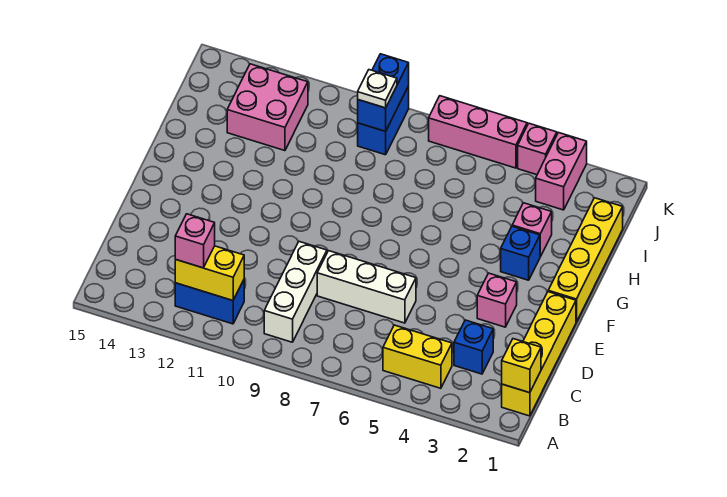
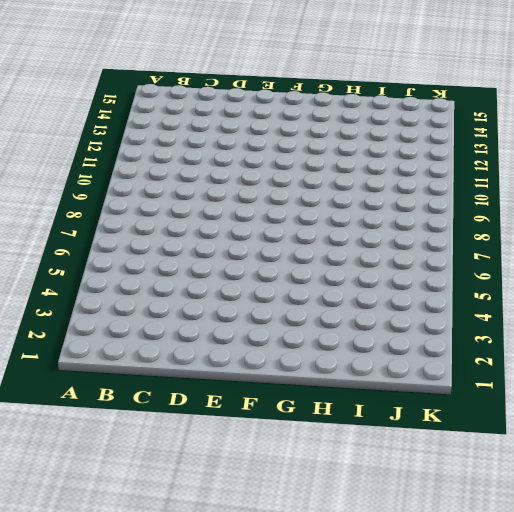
none -> yellow brick B1:E1 level 1
none -> yellow brick B4:B5 level 1
none -> white brick B9:D9 level 1

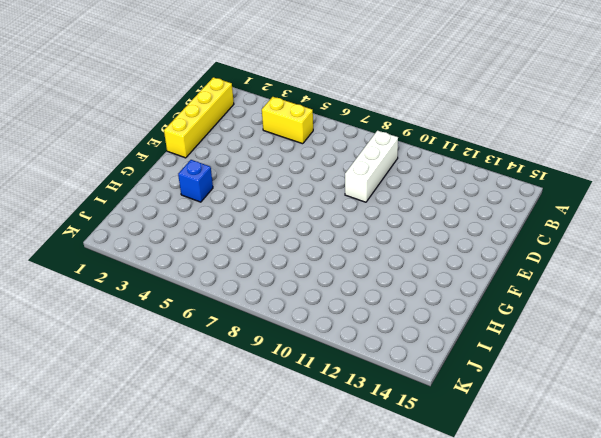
none -> blue brick B11:B12 level 1
none -> blue brick C3 level 1
none -> white brick D6:D8 level 1

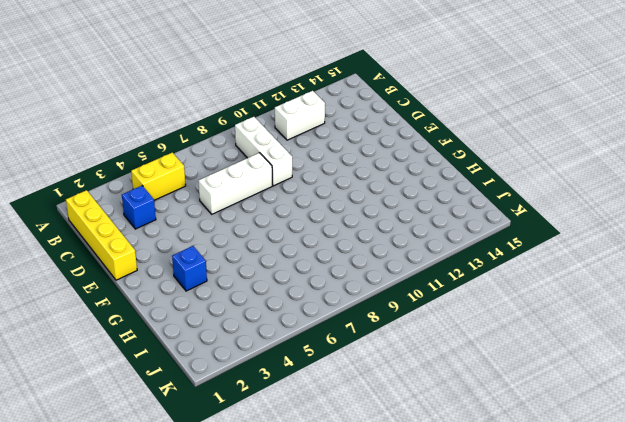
white brick B11:B12 level 1 -> blue brick B11:B12 level 1
none -> pink brick E3 level 1
none -> yellow brick F1:I1 level 1
none -> pink brick H3 level 1

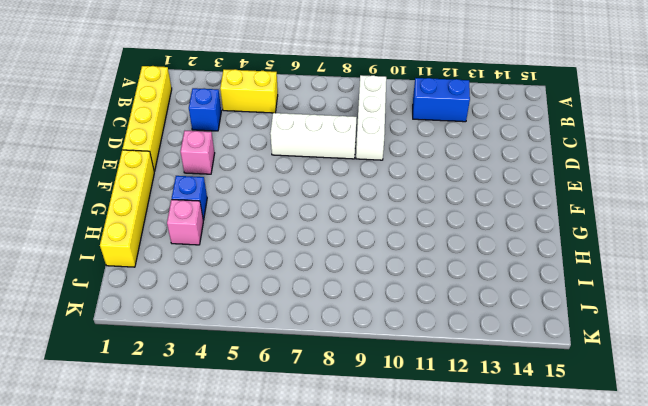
none -> pink brick I12:J13 level 1
none -> pink brick J3:K3 level 1
none -> blue brick J9:K9 level 1

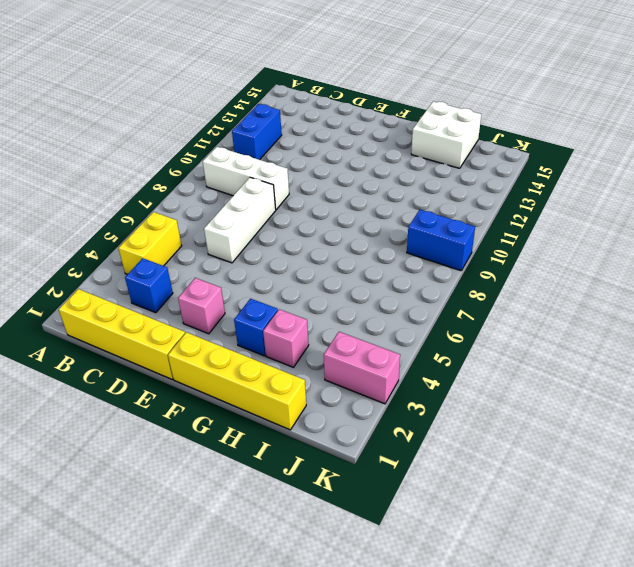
white brick H14:I15 level 1 -> none
none -> pink brick I12:J13 level 1
none -> pink brick K4 level 1
none -> pink brick K5:K7 level 1

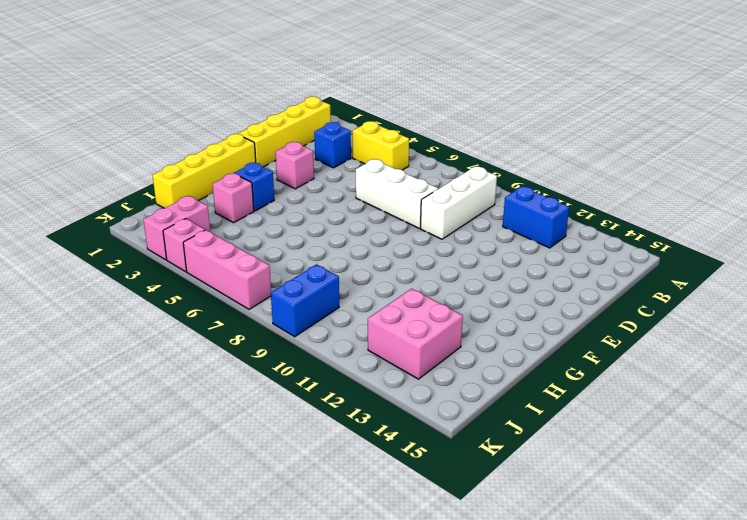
none -> yellow brick B1 level 2
none -> yellow brick B11:B12 level 2
none -> blue brick J9:K9 level 2

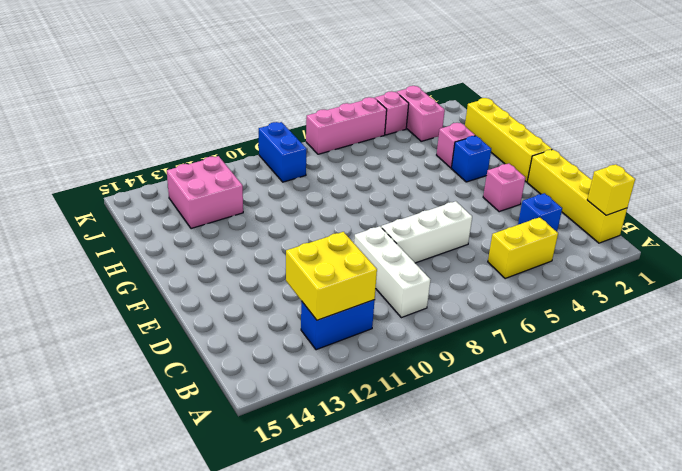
yellow brick B11:C12 level 2 -> yellow brick B11:B12 level 2
none -> blue brick J9:K9 level 2
none -> pink brick B12 level 3
none -> white plate J9 level 3

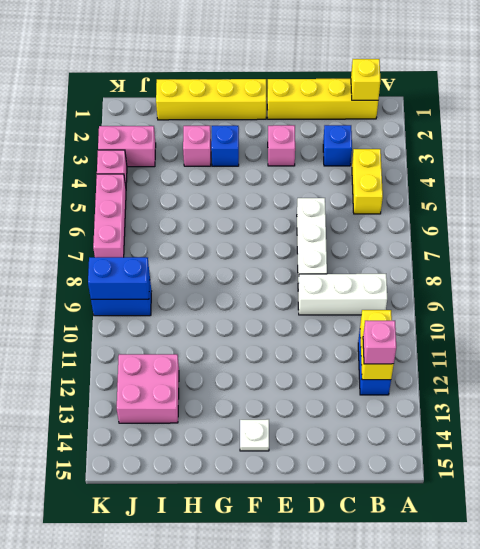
white plate F14 level 1 -> white plate J9 level 3

